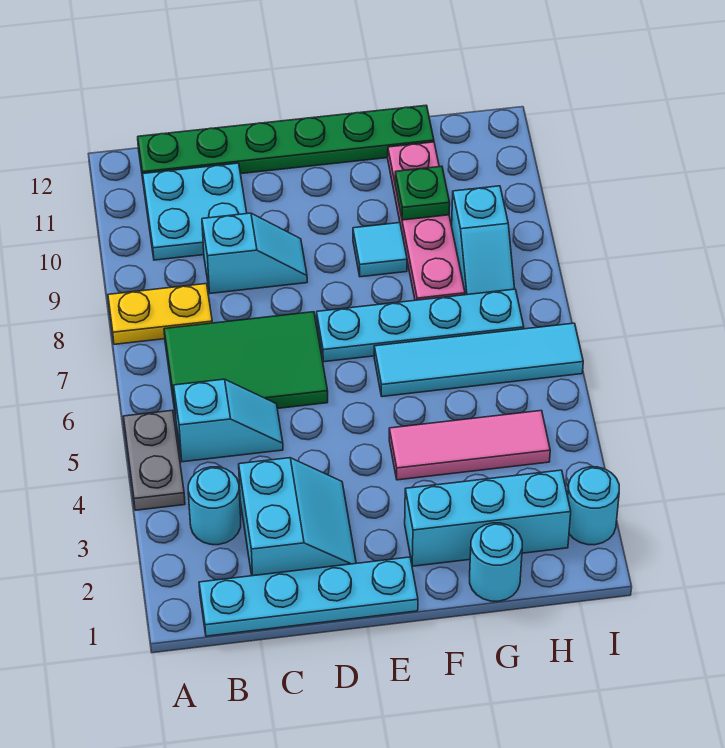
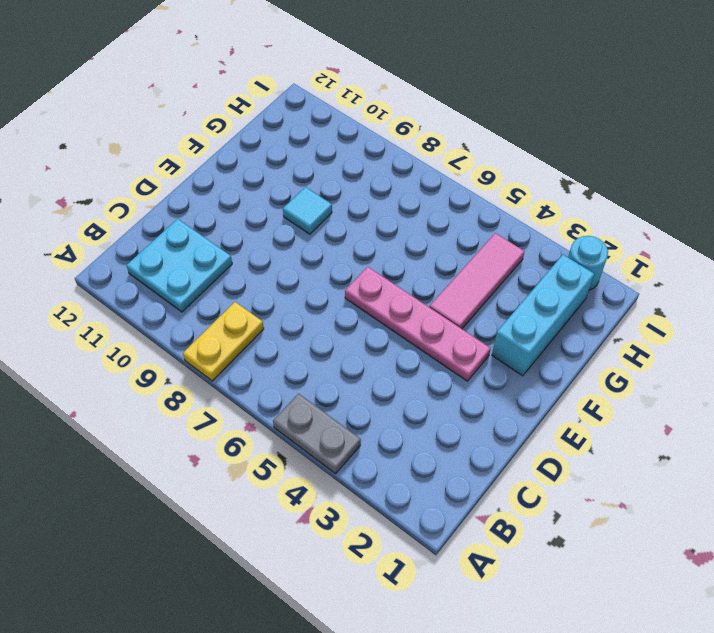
pink plate E3:E6 level 1 -> pink plate G8:G11 level 1
none -> cyan plate B1:E1 level 1
none -> cyan round brick B3 level 1
none -> cyan slope B5:C5 level 1 top B

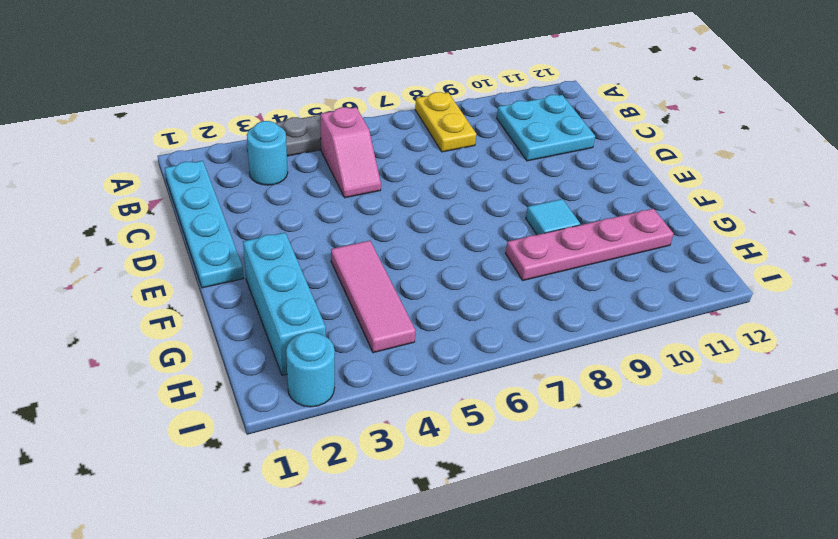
pink slope B5:C5 level 1 top B -> cyan slope B5:C5 level 1 top B
none -> green tile B6:D7 level 1
none -> green plate B12:G12 level 1
none -> cyan slope C2:D3 level 1 top C

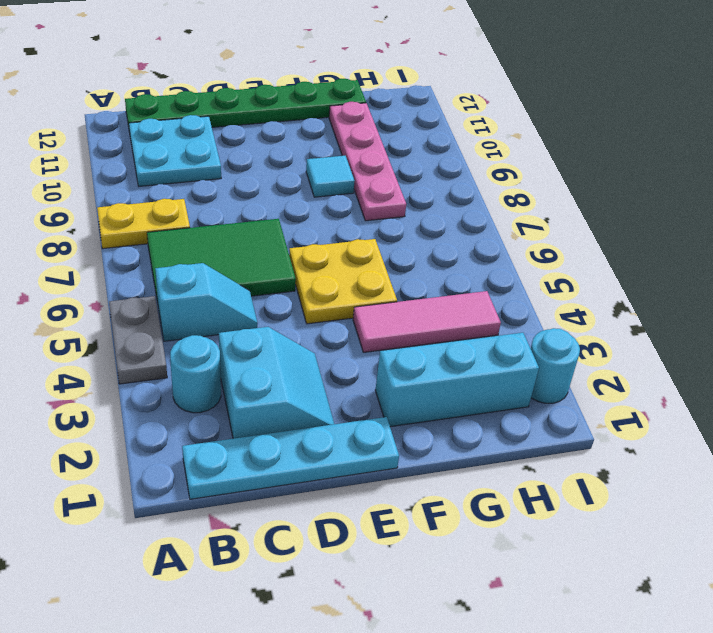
yellow plate E5:F6 level 1 -> cyan tile F6:I6 level 1
none -> cyan slope C9:D9 level 1 top C
none -> cyan plate E7:H7 level 1
none -> cyan round brick G1 level 1

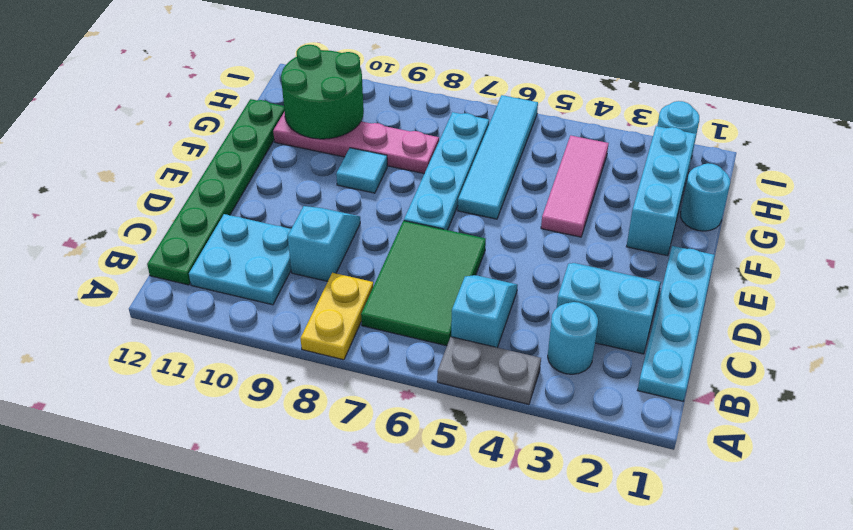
green round brick G10:H11 level 2 -> green plate G10 level 2
none -> cyan slope H8:H9 level 1 top 9

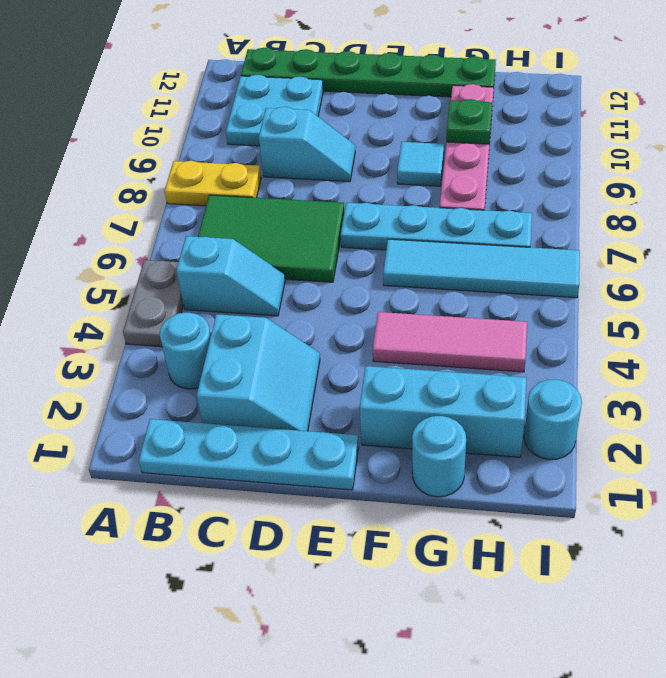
none -> cyan slope H8:H9 level 1 top 9

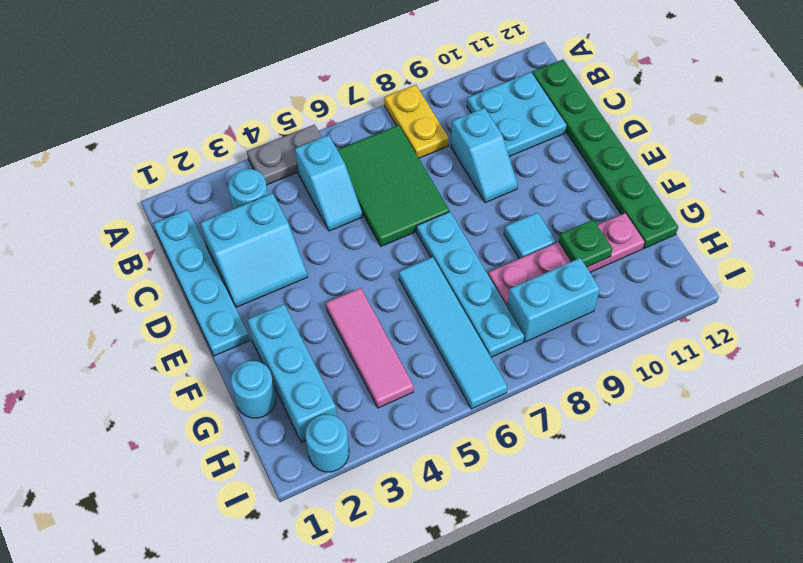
cyan brick H8:H9 level 1 -> cyan slope H8:H9 level 1 top 9

